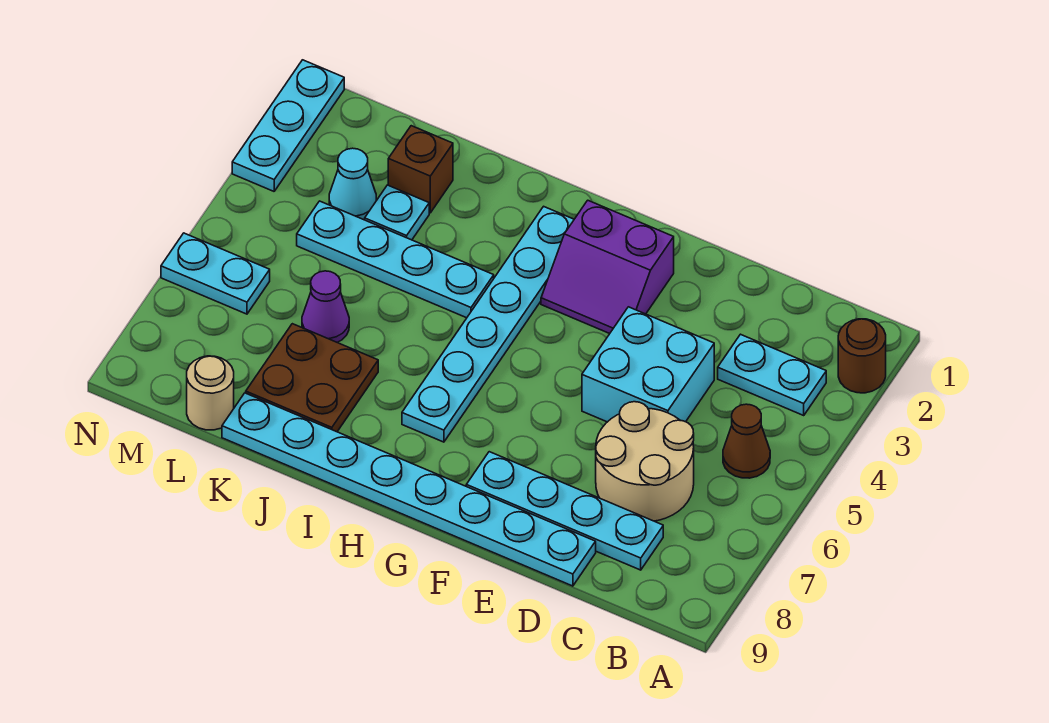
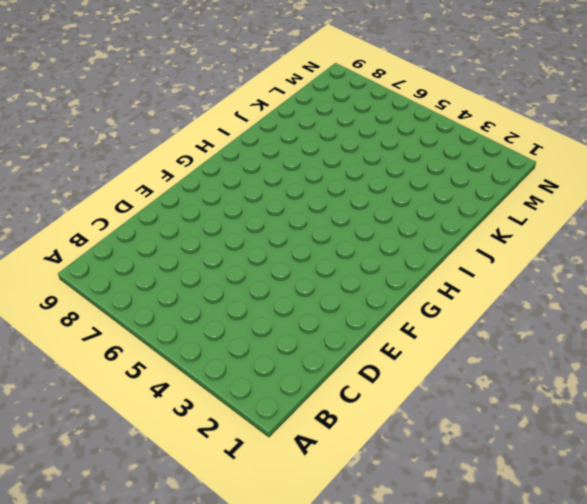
none -> brown round brick A2 level 1
none -> cyan plate B3:C3 level 1
none -> brown cone B5 level 1

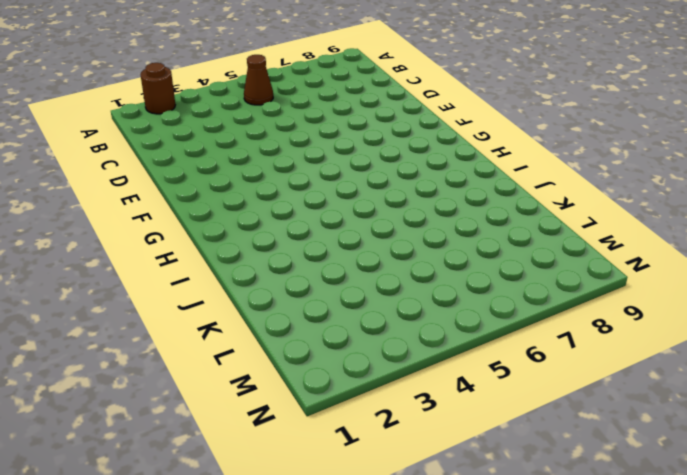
none -> cyan plate B3:C3 level 1
none -> tan round brick C6:D7 level 1
none -> cyan plate C8:F8 level 1

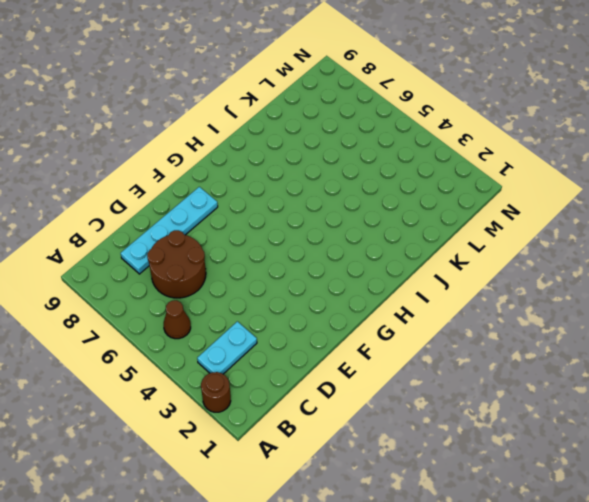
brown round brick C6:D7 level 1 -> tan round brick C6:D7 level 1
none -> cyan brick D4:E5 level 1
none -> cyan plate D9:K9 level 1
none -> purple slope F2:G3 level 1 top 2

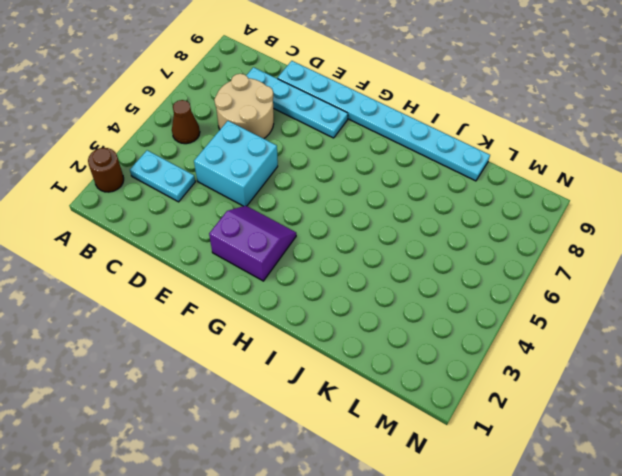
none -> cyan plate H2:H7 level 1
none -> cyan plate I4:L4 level 1
none -> brown plate J7:K8 level 1

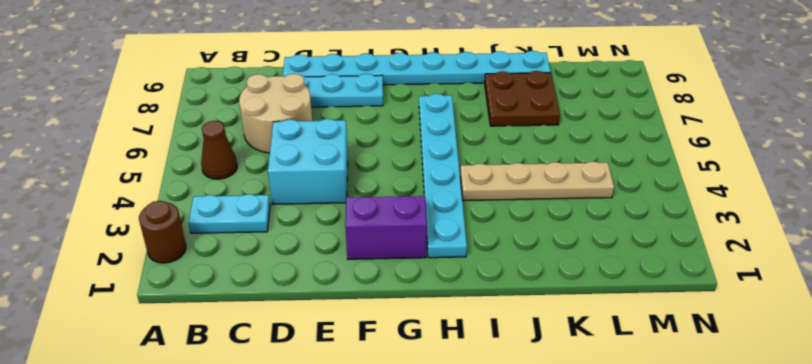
tan plate I4:L4 level 1 -> cyan plate I4:L4 level 1
none -> brown brick K2 level 1
none -> cyan plate K3 level 1
none -> purple cone K6 level 1

